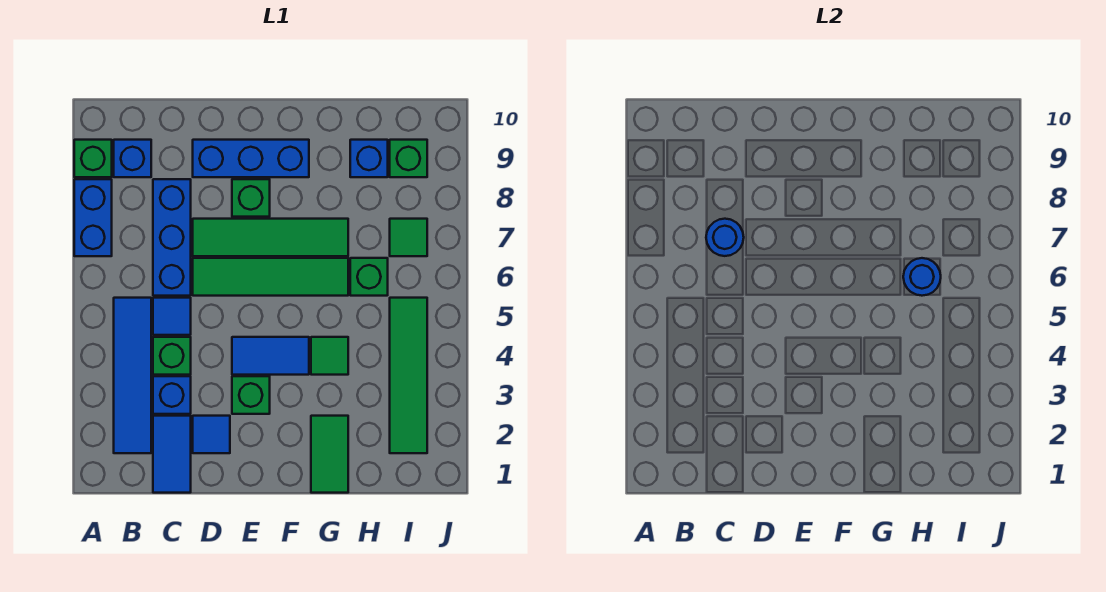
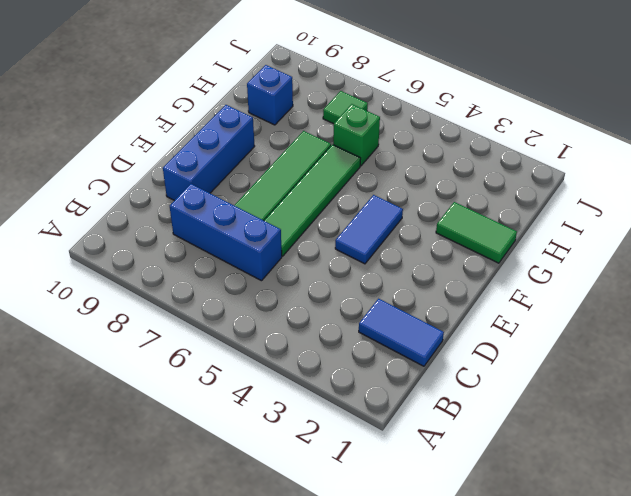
none -> blue brick A7:A8 level 1
none -> green brick A9 level 1
none -> blue tile B2:B5 level 1

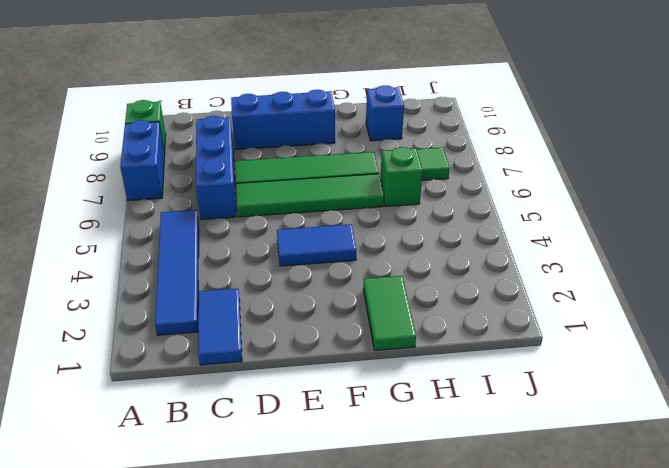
none -> blue brick B9 level 1
none -> blue brick C3 level 1
none -> green brick C4 level 1

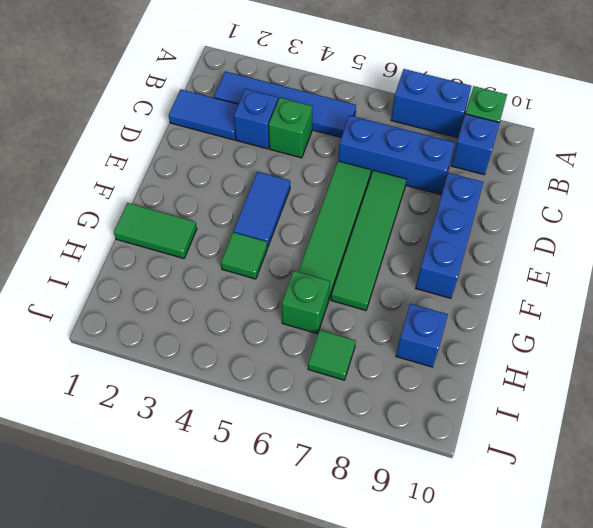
none -> blue tile C5 level 1
none -> blue tile D2 level 1
none -> green brick E3 level 1

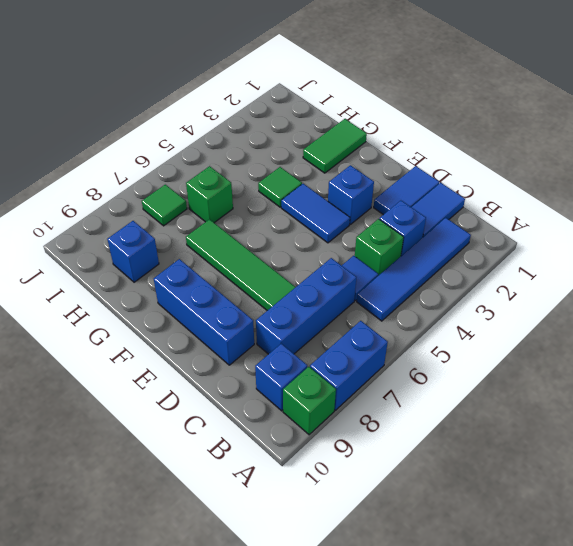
blue tile D1:D2 level 1 -> blue tile D2 level 1
blue brick E3 level 1 -> green brick E3 level 1
none -> green tile D6:G6 level 1
none -> green brick E8 level 1
none -> green tile I2:I5 level 1

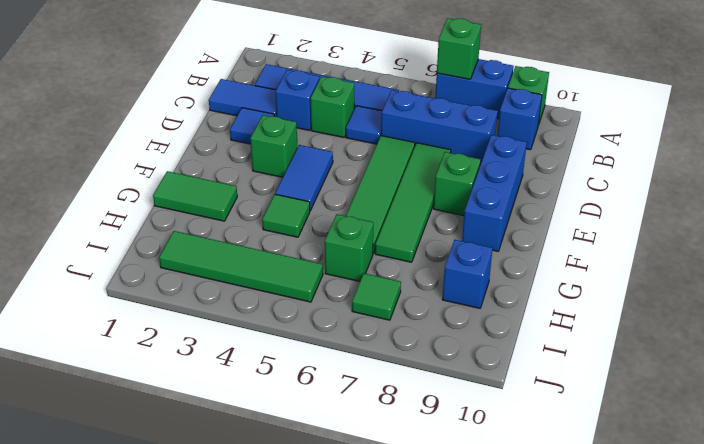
green brick A7 level 2 -> green brick I9 level 1
none -> blue round brick C7 level 2
none -> blue round brick H6 level 2

